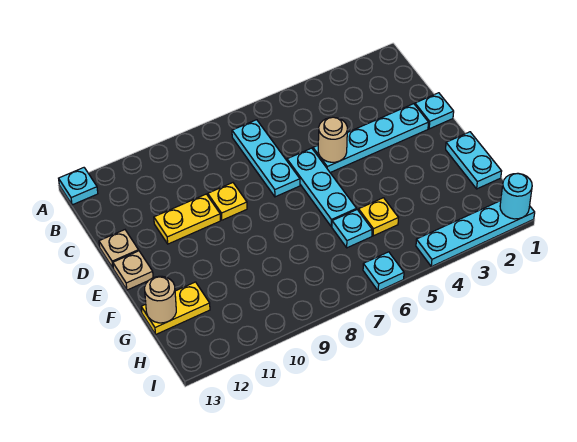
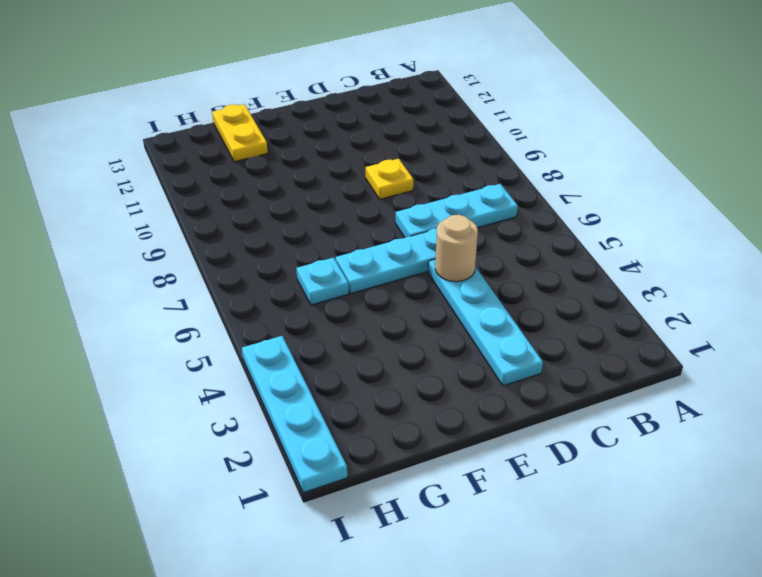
none -> cyan plate A13 level 1
none -> cyan plate D1 level 1
none -> yellow plate D10:D11 level 1

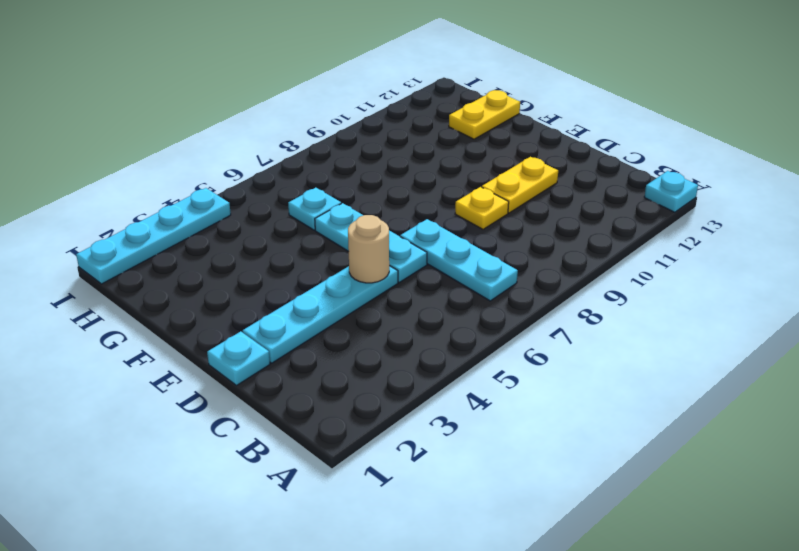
none -> tan plate D13 level 1
none -> tan plate E13 level 1
none -> cyan plate F1:G1 level 1

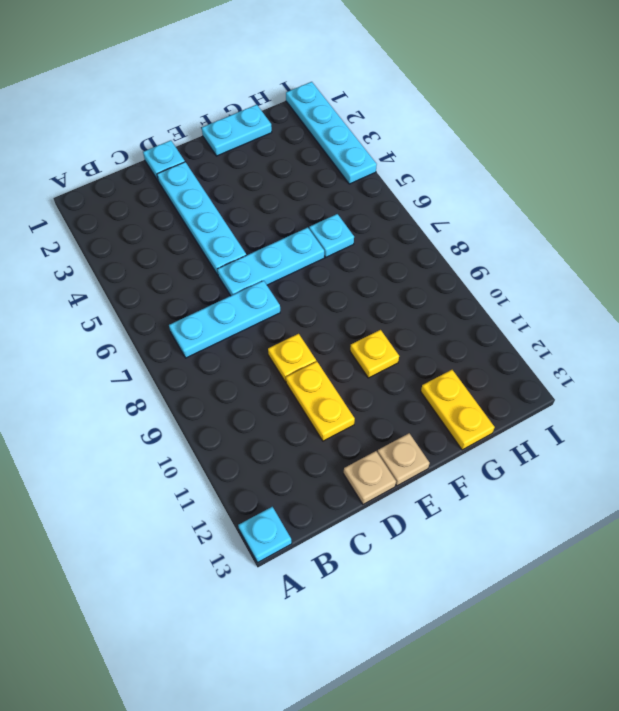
yellow plate F10 level 1 -> yellow plate G5 level 1
none -> cyan plate I6 level 1
none -> tan round brick D5 level 2
none -> tan round brick G13 level 2

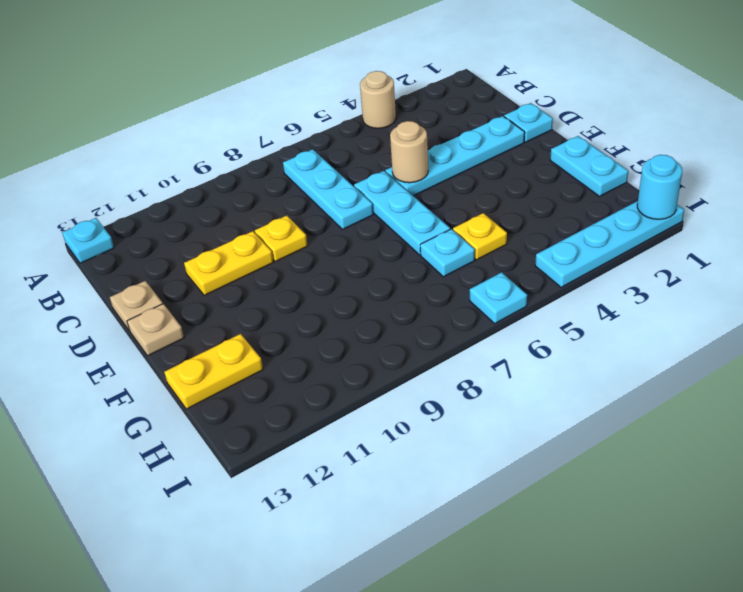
tan round brick A4 level 1 -> tan round brick G13 level 2

